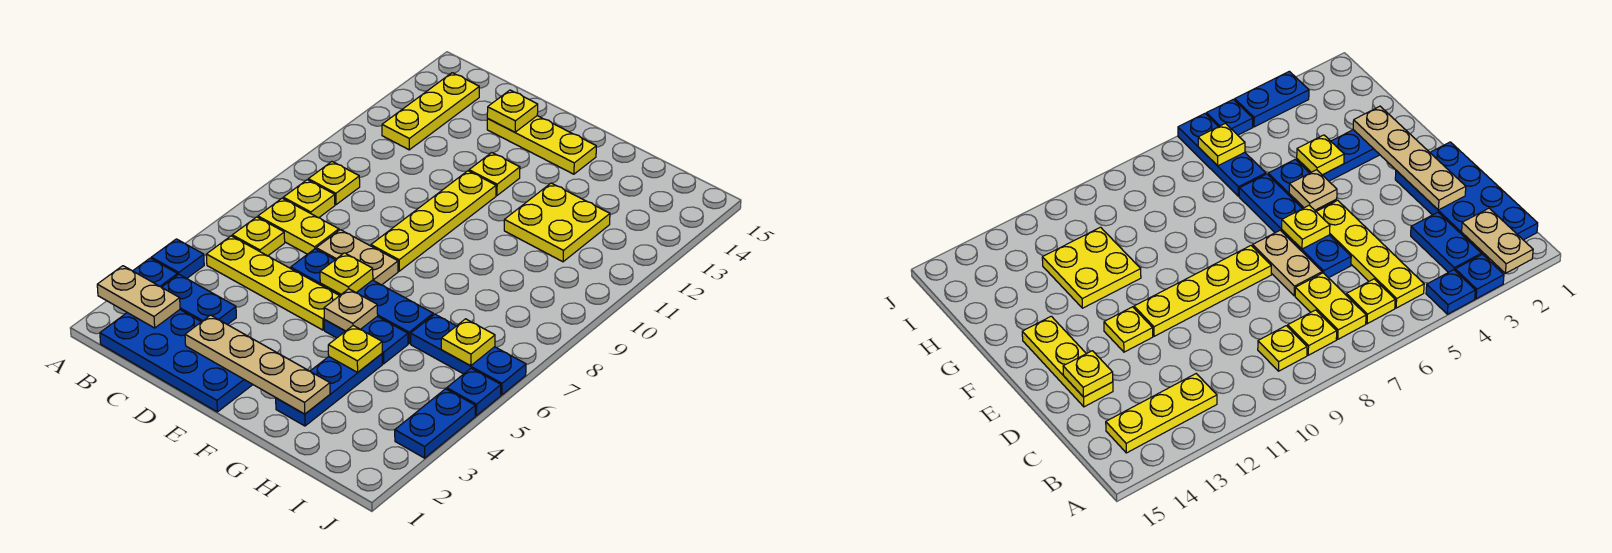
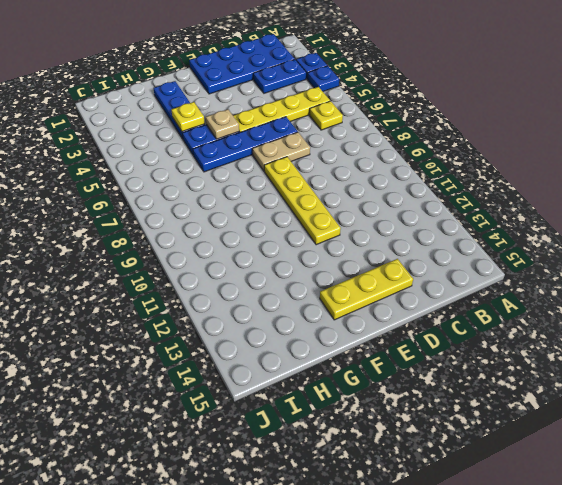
none -> yellow plate B7:C7 level 1
none -> yellow plate B8 level 1
none -> yellow plate B9 level 1

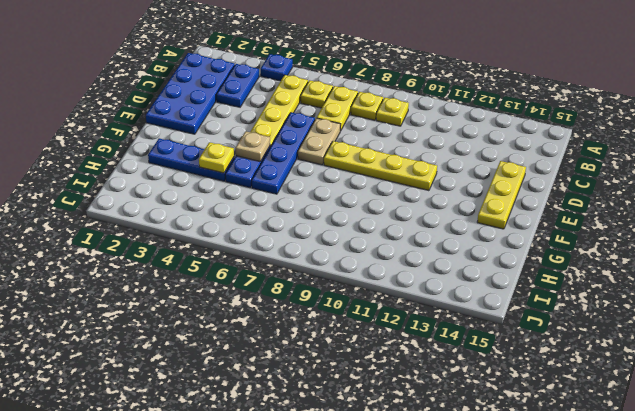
none -> blue plate A3 level 1
none -> yellow plate B12:B14 level 1
none -> yellow plate E12 level 1

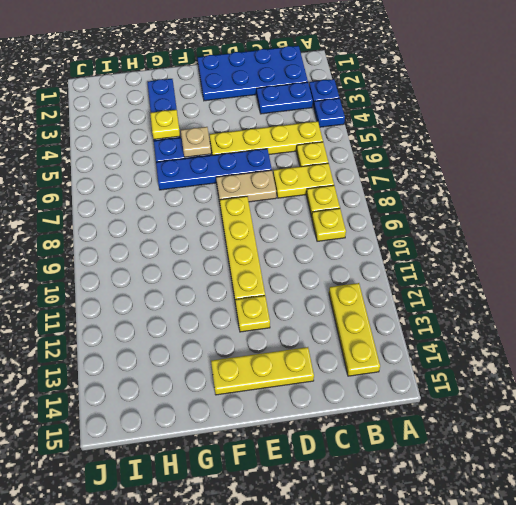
none -> yellow plate G11:H12 level 1
none -> blue plate H6:J6 level 1
none -> blue plate J3:J4 level 1

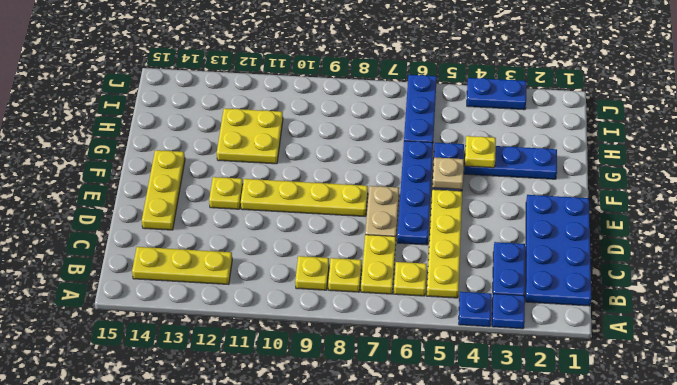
none -> blue plate J5 level 1
none -> tan plate A2:B2 level 2
none -> tan plate D2:G2 level 2

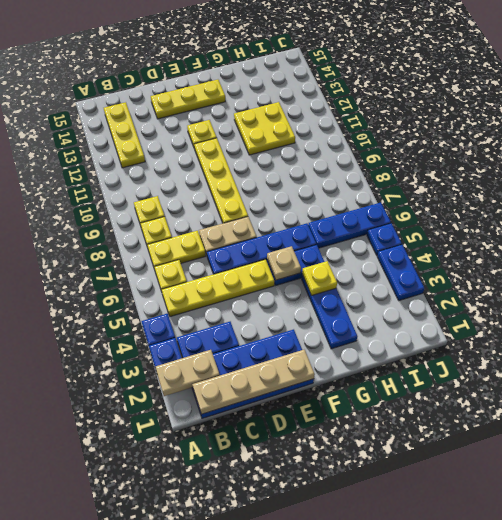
tan plate B1:E1 level 2 -> tan plate D2:G2 level 2
none -> yellow plate D14 level 2
none -> yellow plate E6 level 2
none -> yellow plate I6 level 2

